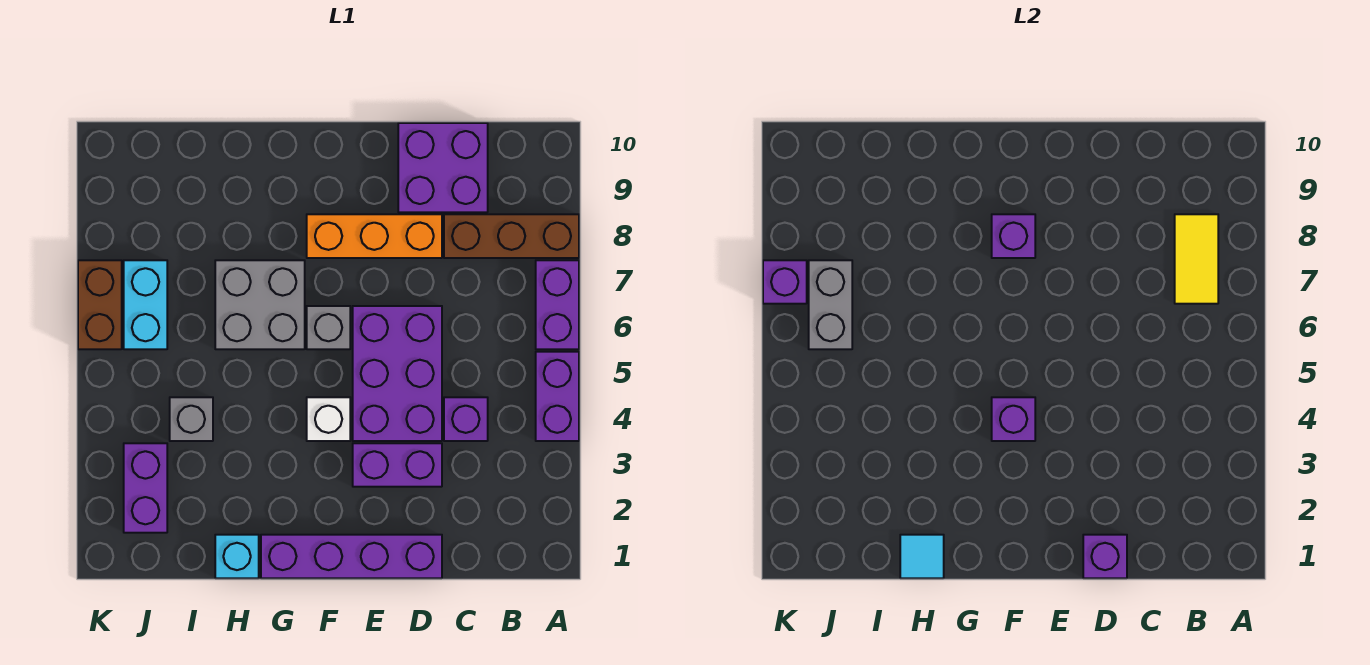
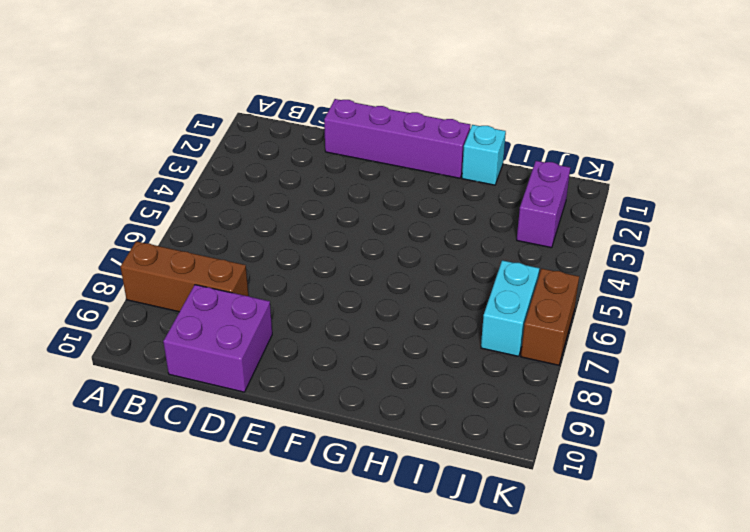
none -> purple brick A4:A5 level 1
none -> purple brick A6:A7 level 1
none -> purple brick C4 level 1

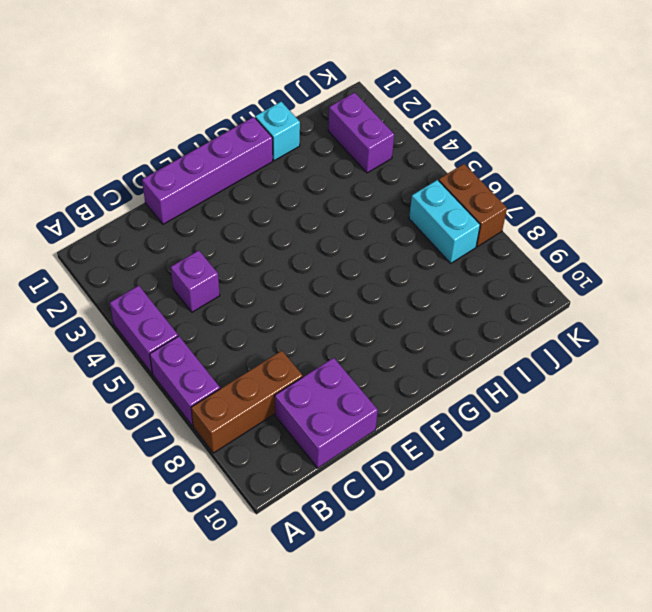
none -> purple brick D3:E3 level 1
none -> purple brick D4:E6 level 1
none -> orange brick D8:F8 level 1

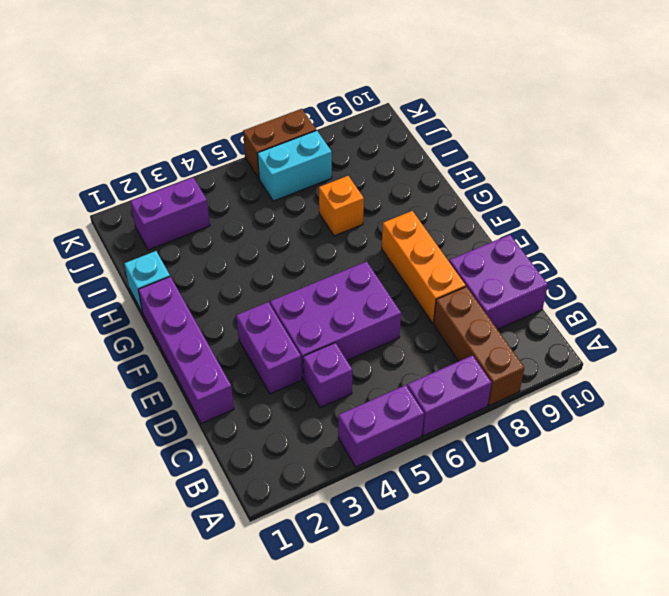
orange brick H7 level 1 -> grey brick G6:H7 level 1
none -> white brick F4 level 1
none -> grey brick F6 level 1
none -> grey brick I4 level 1

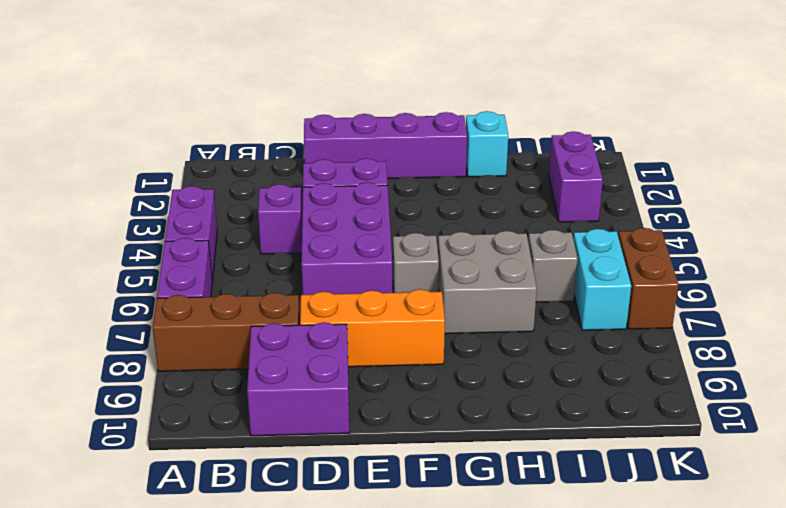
grey brick I6 level 1 -> grey brick I4 level 1
none -> white brick F4 level 1
none -> yellow tile B7:B8 level 2
none -> purple brick D1 level 2

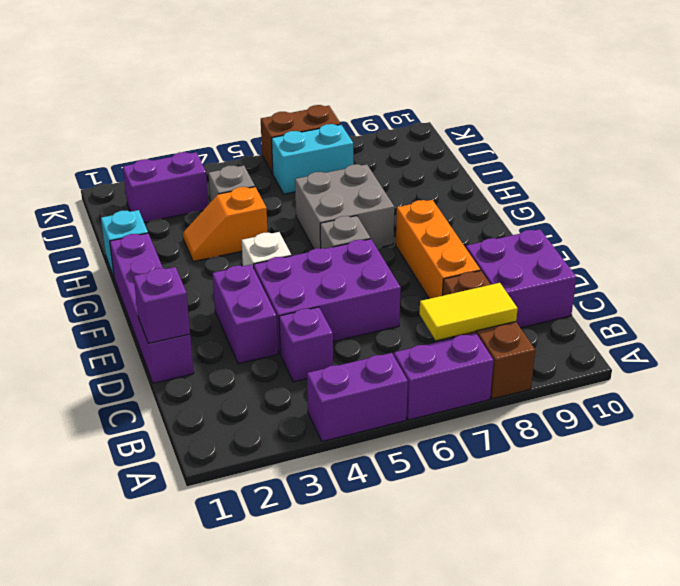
orange slope H3:H4 level 1 top 4 -> none
none -> purple brick F4 level 2
none -> purple brick F8 level 2
none -> cyan tile H1 level 2

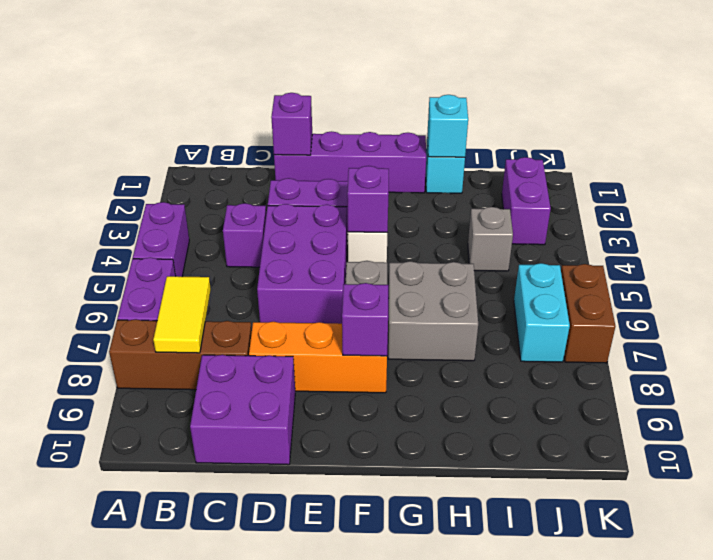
cyan brick H1 level 2 -> cyan tile H1 level 2
none -> grey brick J6:J7 level 2
none -> purple brick K7 level 2

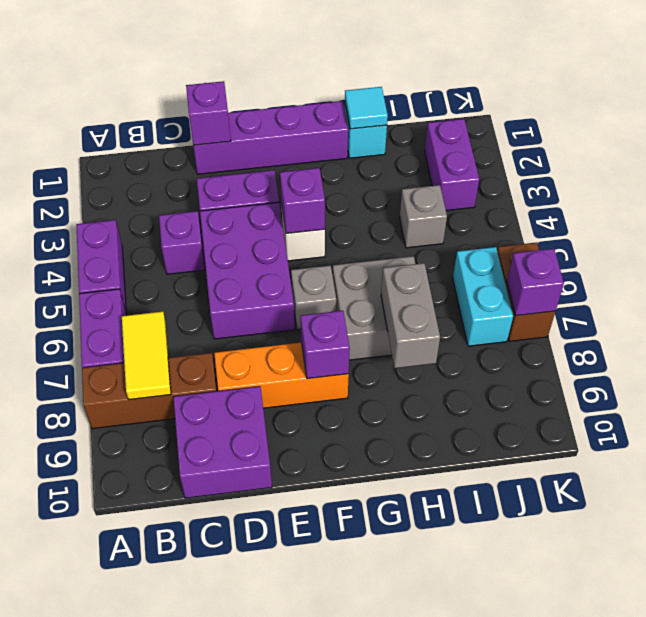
grey brick H7:H8 level 2 -> grey brick J6:J7 level 2

